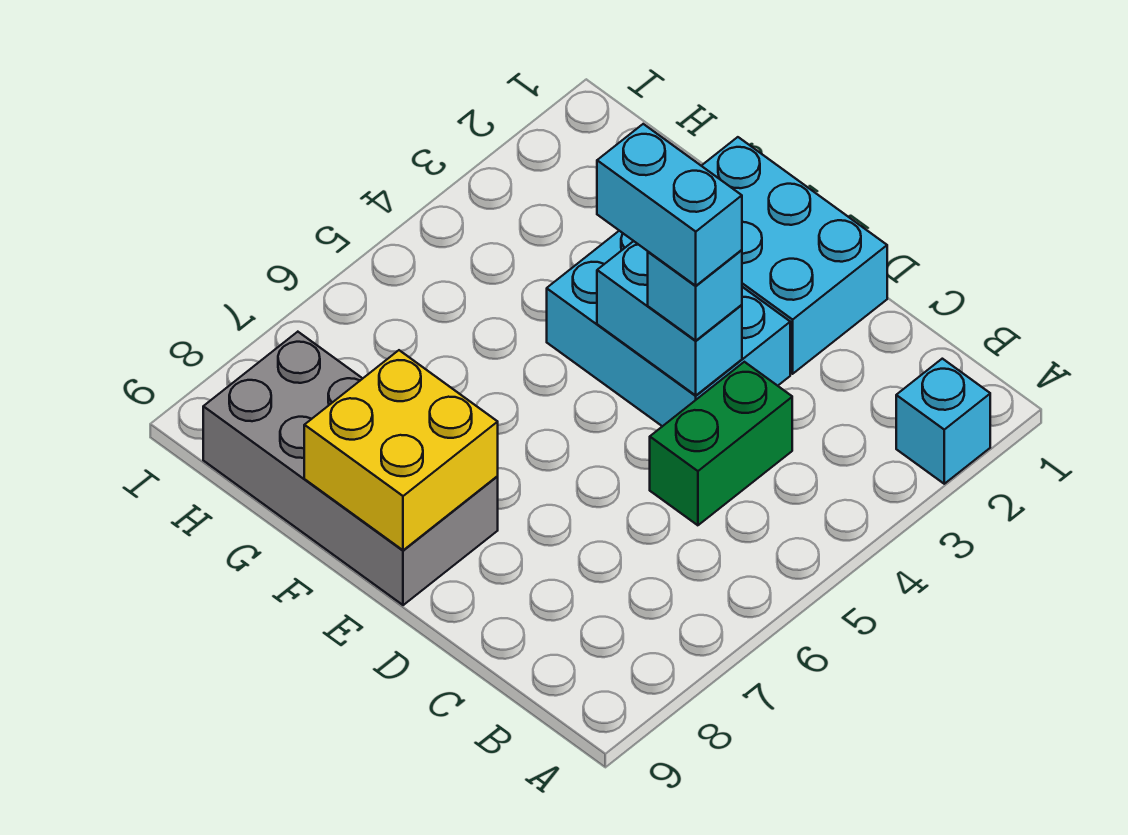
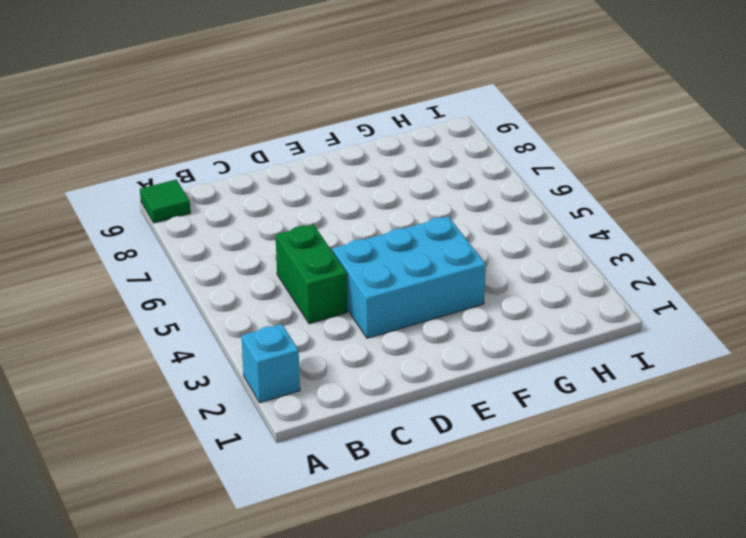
green tile A9 level 1 -> none
none -> cyan brick D1:F2 level 1
none -> grey brick E8:H9 level 1

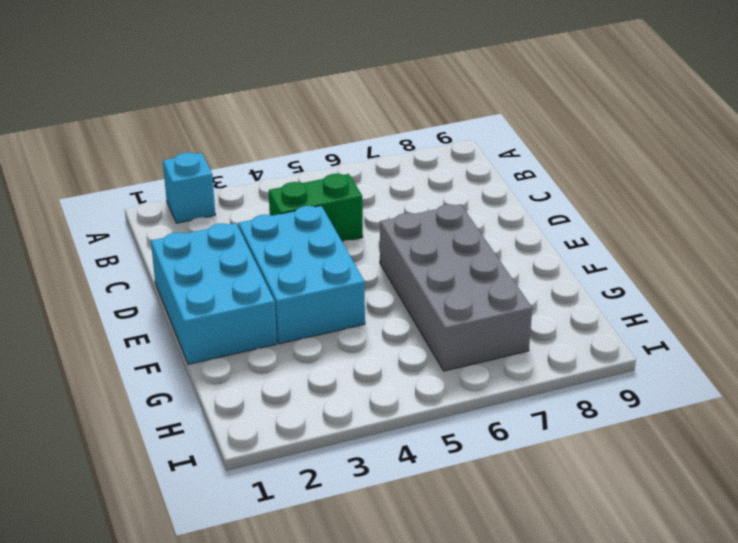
grey brick E6:H7 level 1 -> grey brick E8:H9 level 1
none -> cyan brick D4:E4 level 2
none -> yellow brick E8:F9 level 2

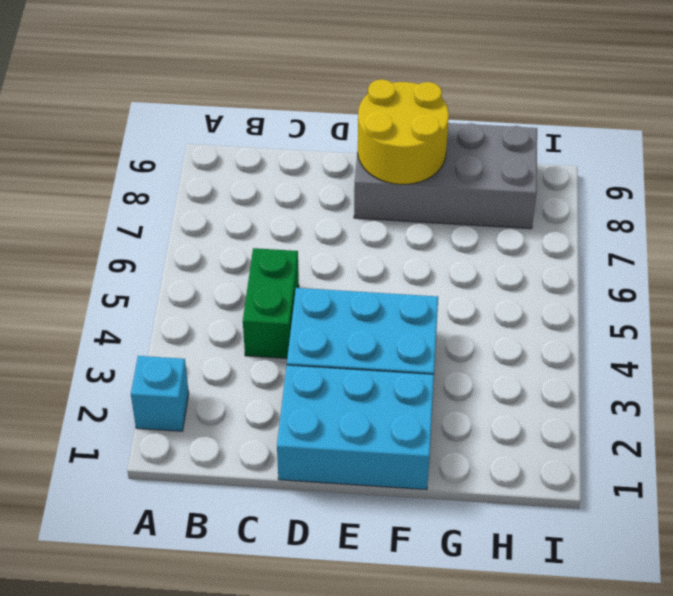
yellow round brick E8:F9 level 2 -> yellow brick E8:F9 level 2
none -> cyan brick D4:E4 level 2
none -> cyan brick D4 level 3

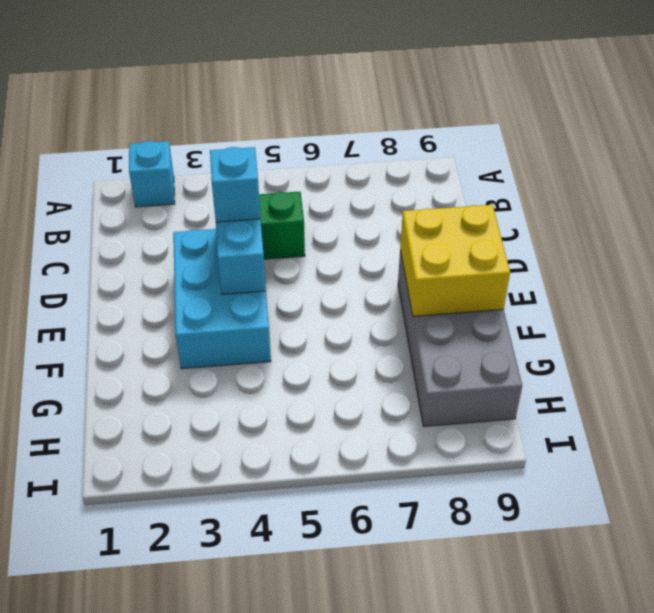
none -> cyan brick D1:F2 level 1
none -> cyan brick D4:E4 level 4

